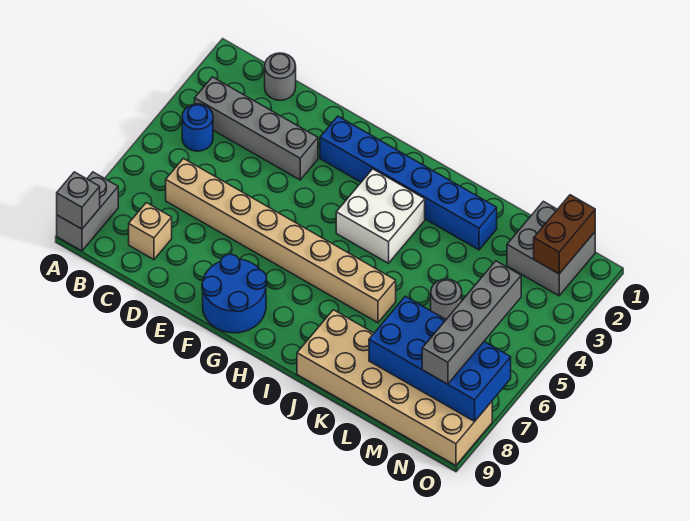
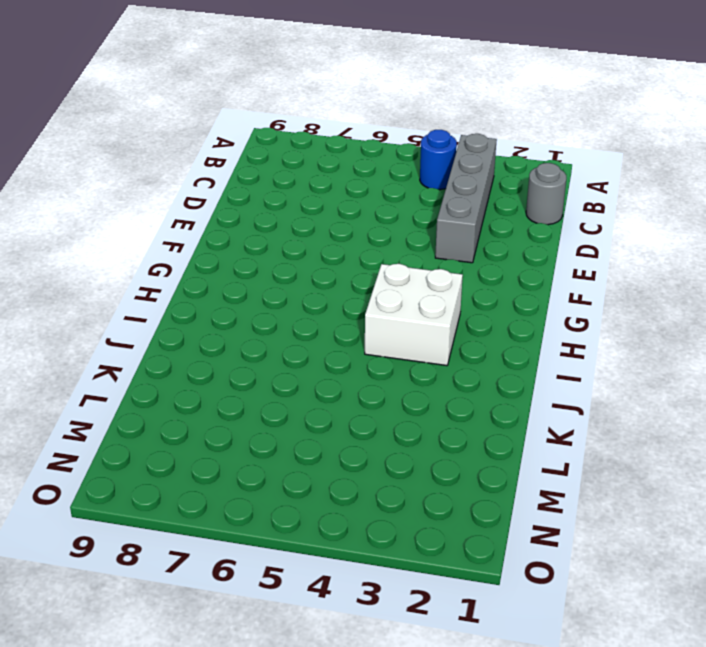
none -> grey brick A8:A9 level 1
none -> tan brick C6:J6 level 1
none -> tan brick C8 level 1

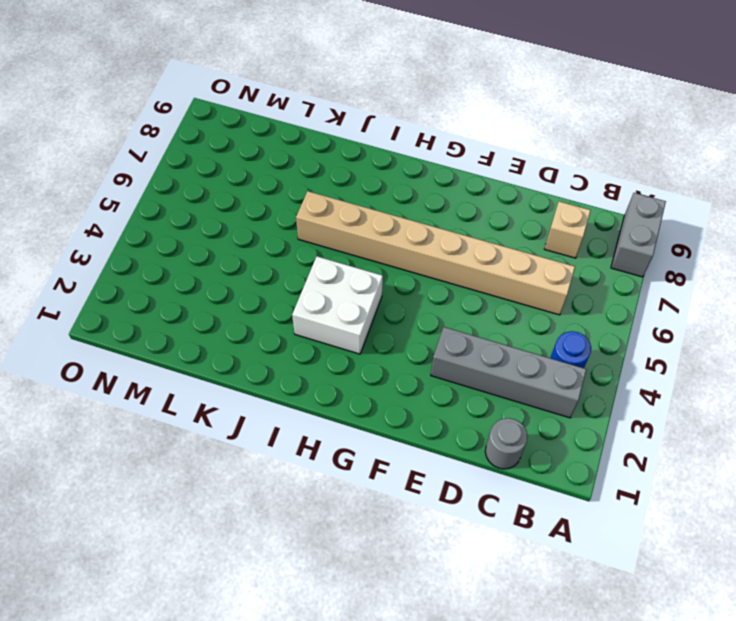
none -> blue brick F2:K2 level 1
none -> blue round brick F8:G9 level 1
none -> tan brick J8:O9 level 1

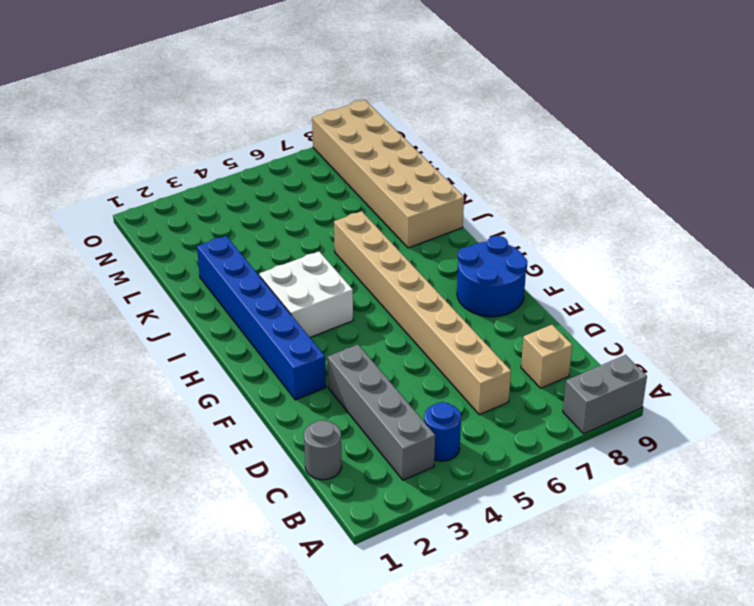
none -> grey round brick L5 level 1
none -> grey brick M1:N2 level 1
none -> grey brick A9 level 2

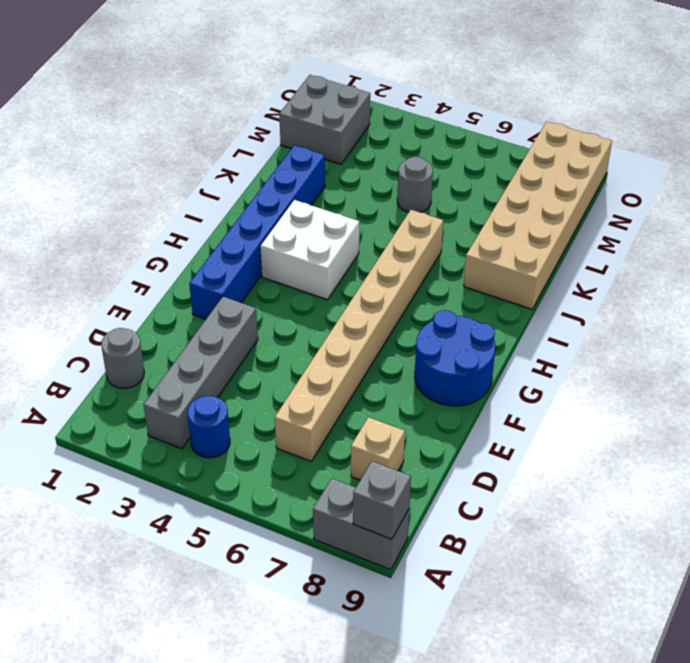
none -> blue brick L7:O8 level 2
none -> brown brick N1:N2 level 2
none -> grey brick N5:N8 level 3

